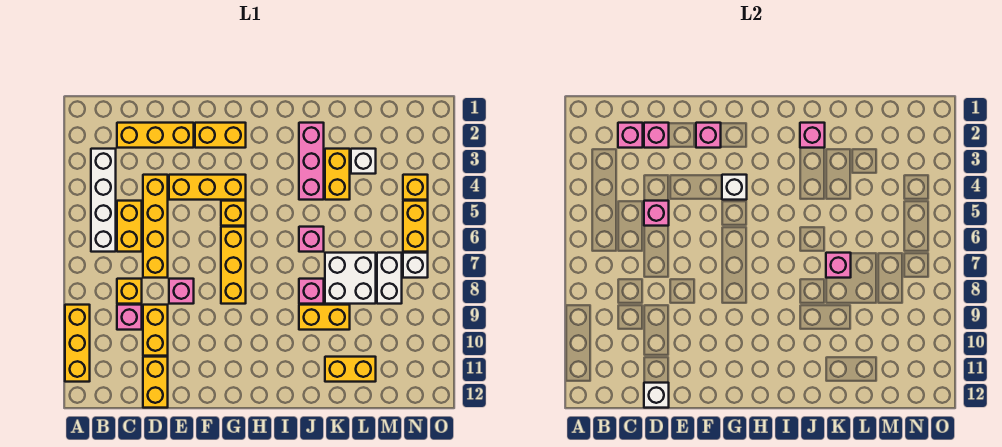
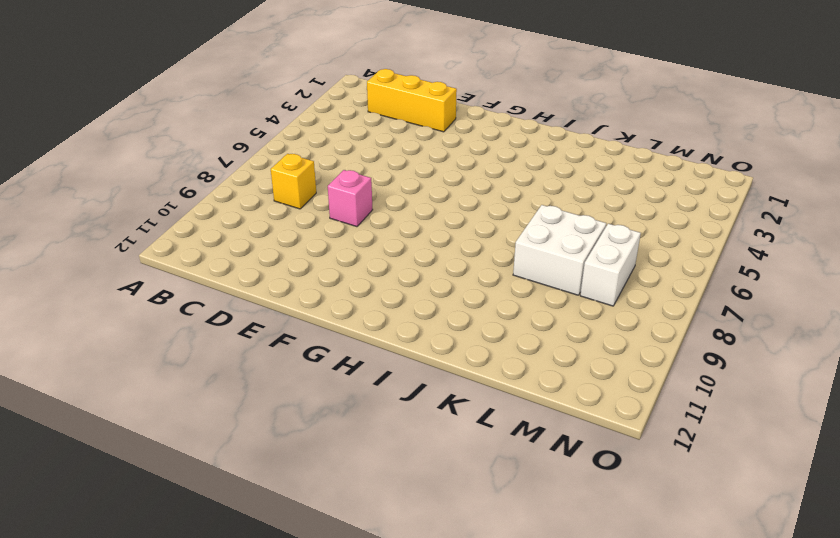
none -> yellow brick A9:A11 level 1
none -> white brick B3:B6 level 1
none -> yellow brick C5:C6 level 1
none -> pink brick C9 level 1

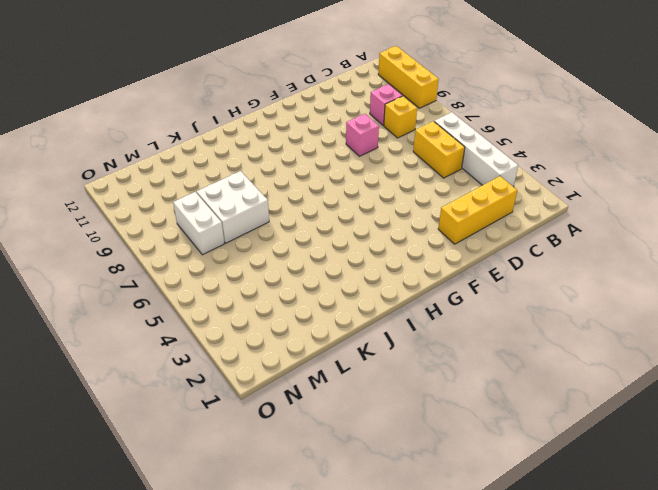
none -> yellow brick D4:D7 level 1
none -> yellow brick D9:D10 level 1
none -> yellow brick D11:D12 level 1
none -> yellow brick E4:G4 level 1

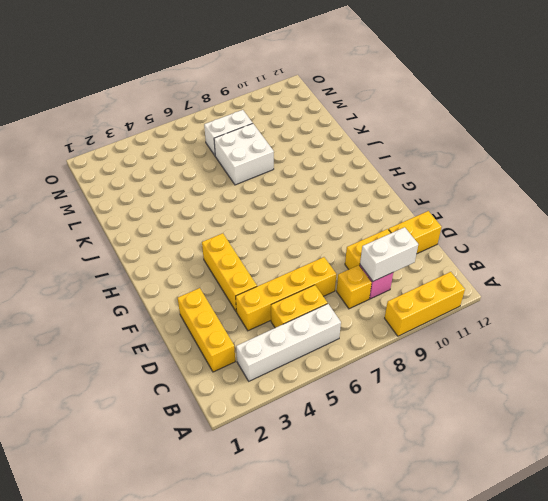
white brick C9:C10 level 2 -> none
none -> pink brick E8 level 1
none -> yellow brick F2:G2 level 1
none -> yellow brick G5 level 1
none -> yellow brick G6:G8 level 1

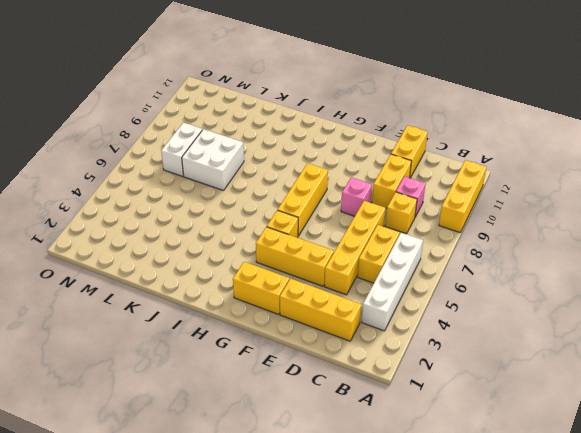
none -> pink brick J2:J4 level 1
none -> pink brick J6 level 1
none -> pink brick J8 level 1
none -> yellow brick J9:K9 level 1

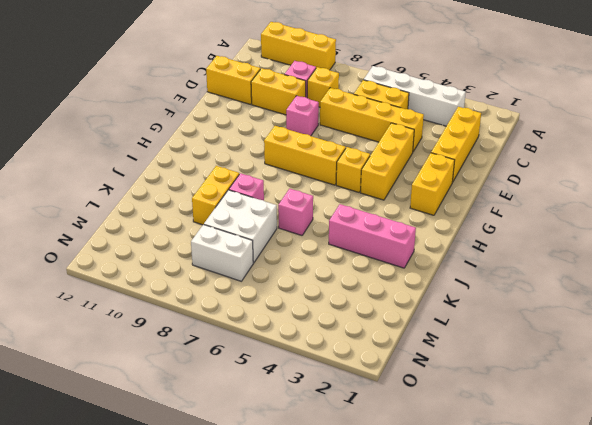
none -> yellow brick K3:K4 level 1
none -> yellow brick K11:L11 level 1
none -> white brick L3 level 1
none -> yellow brick N4 level 1

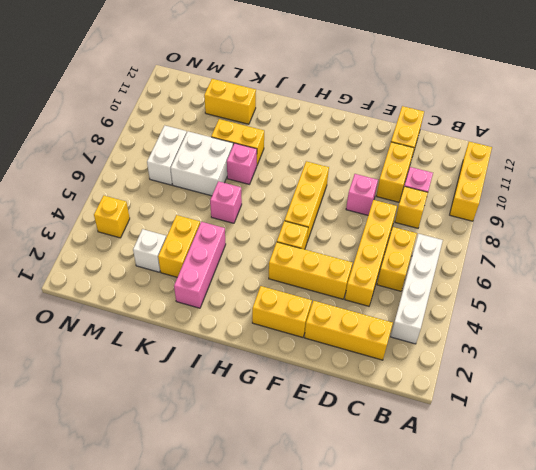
none -> yellow brick N5:N6 level 1
none -> white brick N7 level 1
none -> pink brick C2 level 2
none -> pink brick D2 level 2

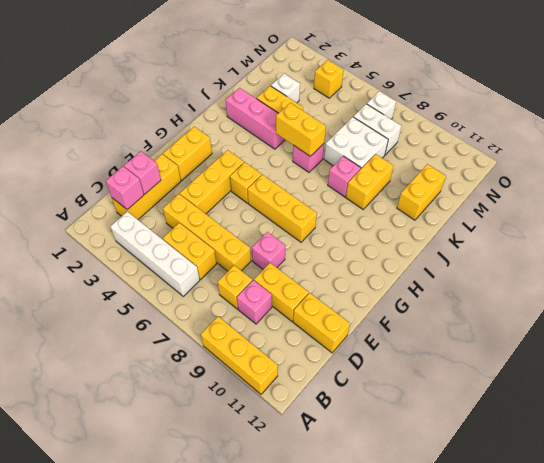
yellow brick J5:J6 level 2 -> yellow brick N5:N6 level 1
none -> pink brick D5 level 2
none -> white brick D12 level 2
none -> pink brick F2 level 2
none -> white brick G4 level 2

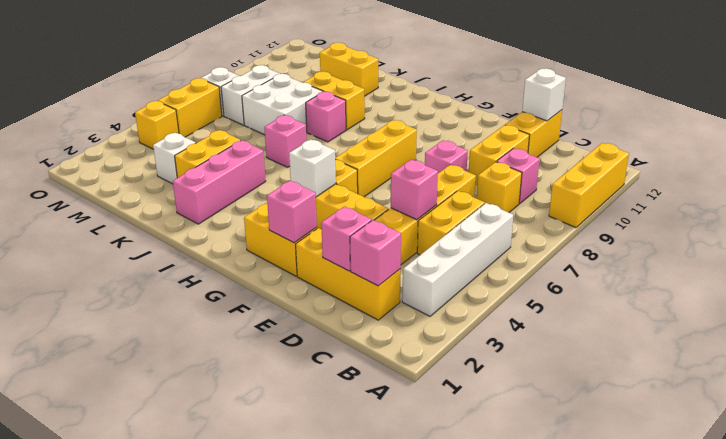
none -> pink brick J2 level 2
none -> pink brick K7 level 2

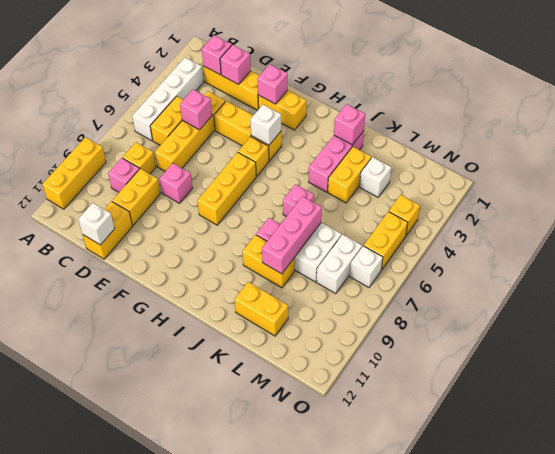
pink brick K7:K9 level 2 -> pink brick K7 level 2

